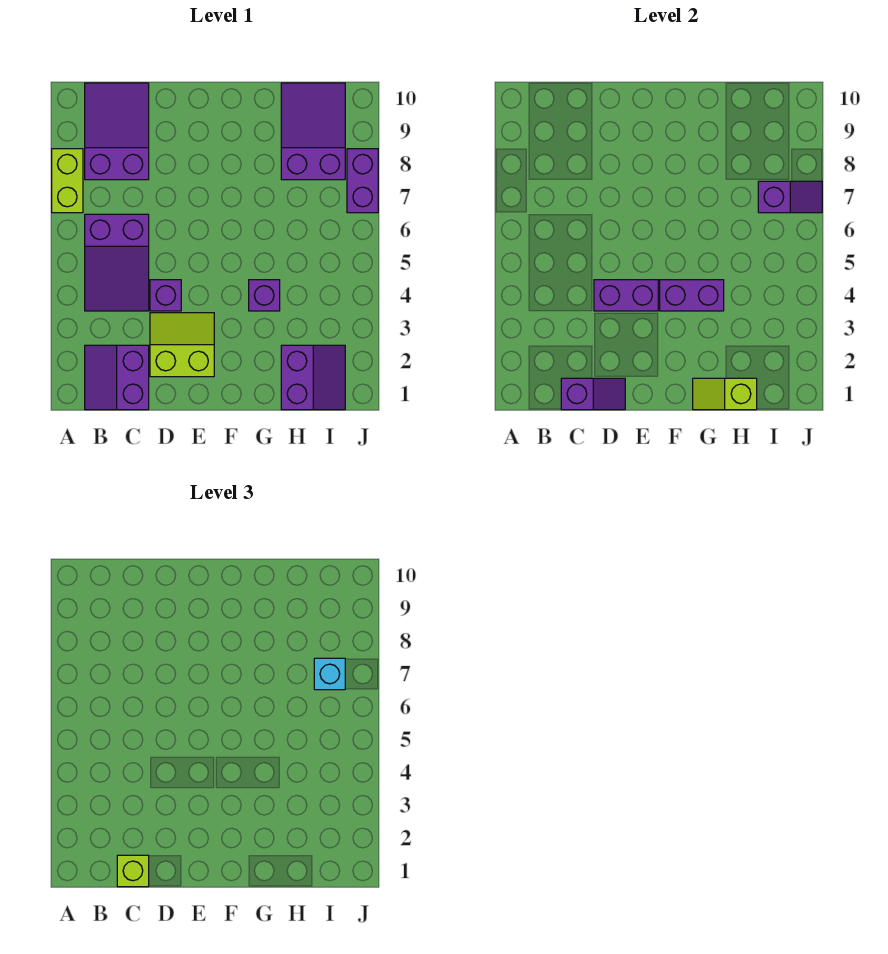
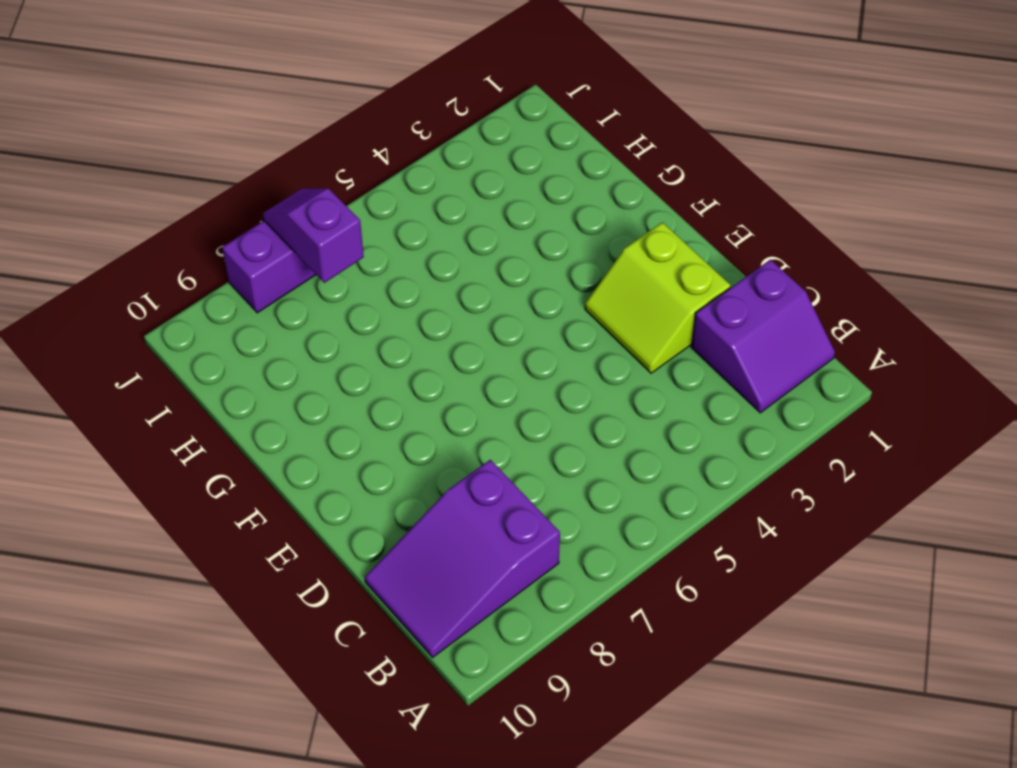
none -> lime brick A7:A8 level 1
none -> purple slope B4:C6 level 1 top 6
none -> purple brick D4 level 1

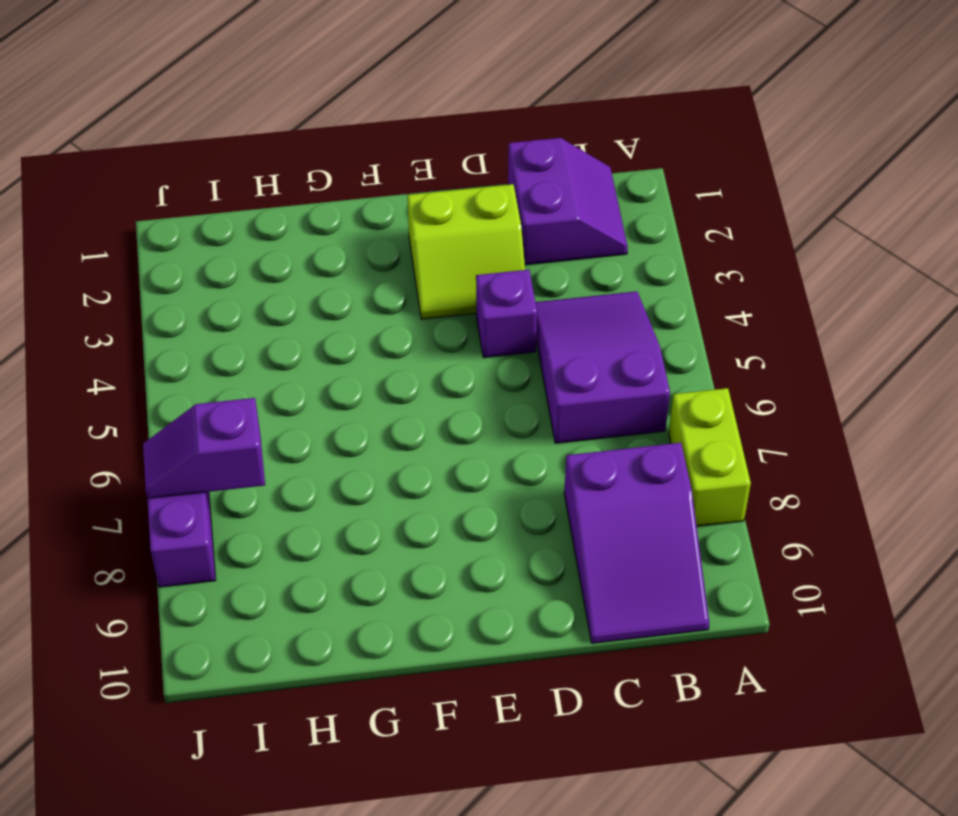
none -> purple brick G4 level 1
none -> purple slope H1:I2 level 1 top H
none -> purple slope H8:I10 level 1 top 8

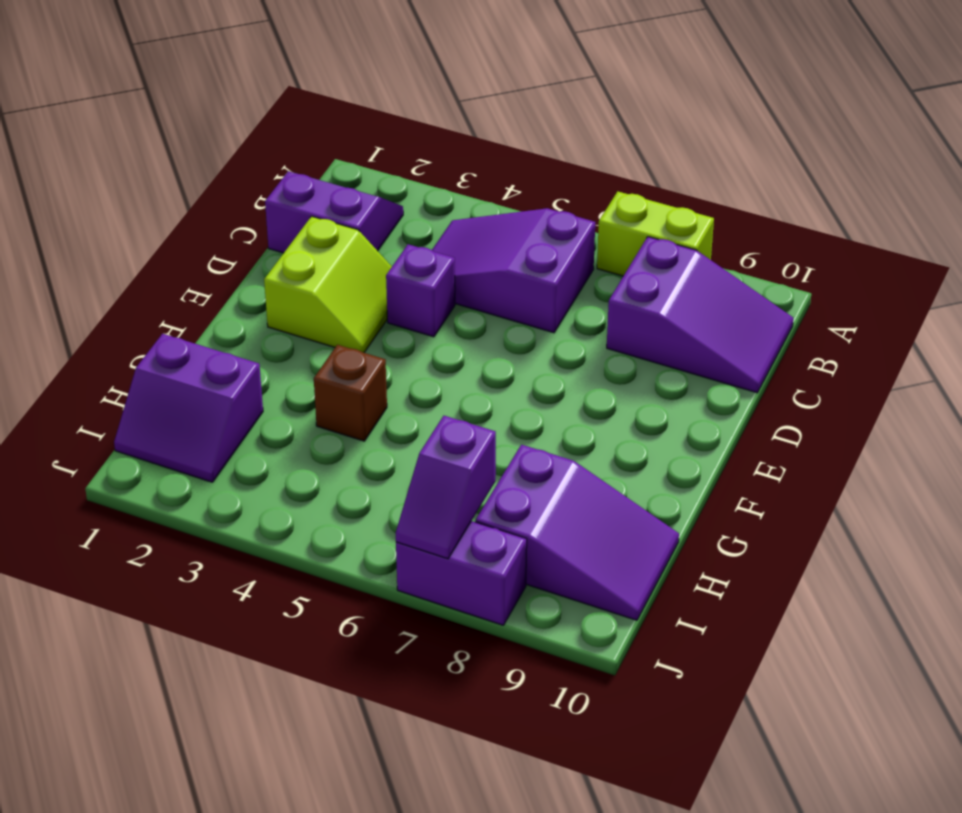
brown brick G4 level 1 -> purple brick G4 level 1
none -> purple slope C1:D1 level 2 top C
none -> purple brick D4:E4 level 2
none -> purple brick F4:G4 level 2

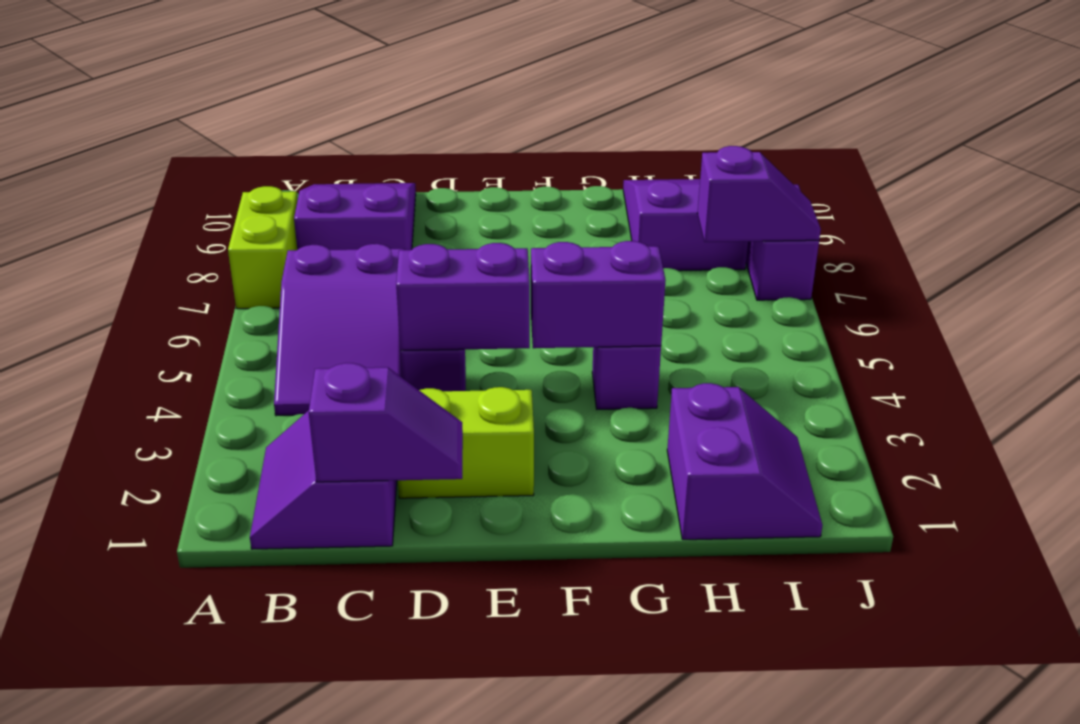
none -> lime slope G1:H1 level 2 top H
none -> lime brick C1 level 3
none -> cyan brick I7 level 3

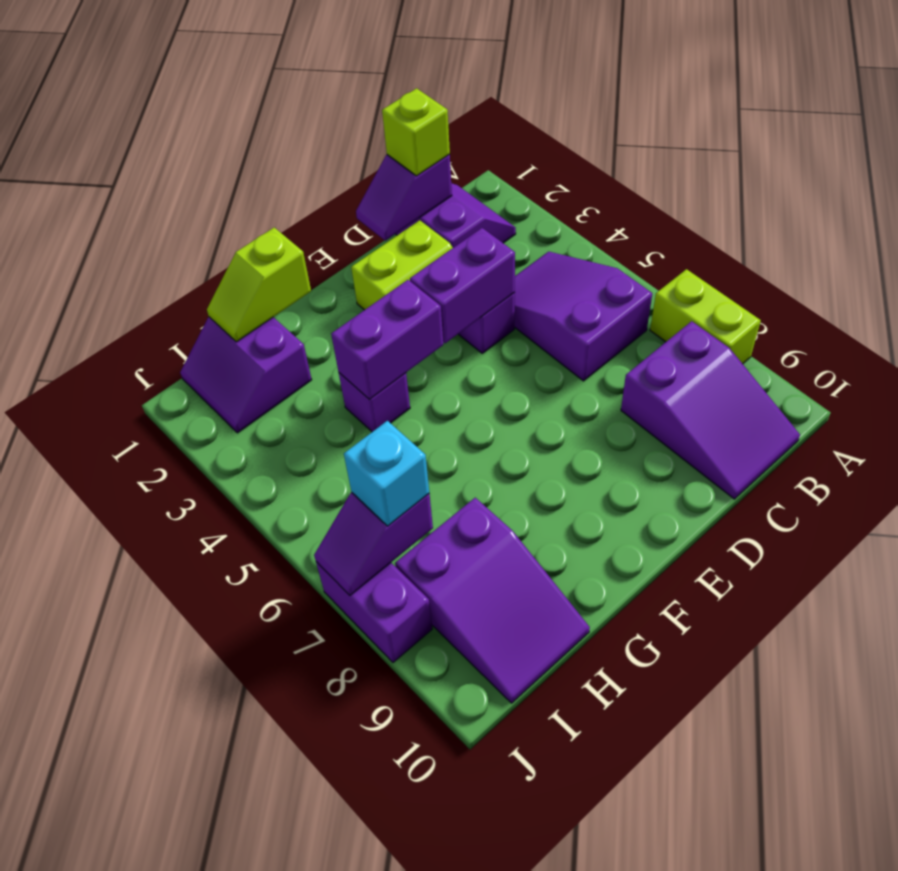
lime slope G1:H1 level 2 top G -> lime slope G1:H1 level 2 top H

